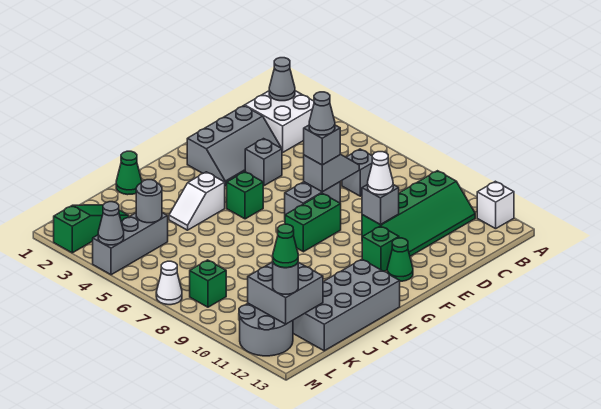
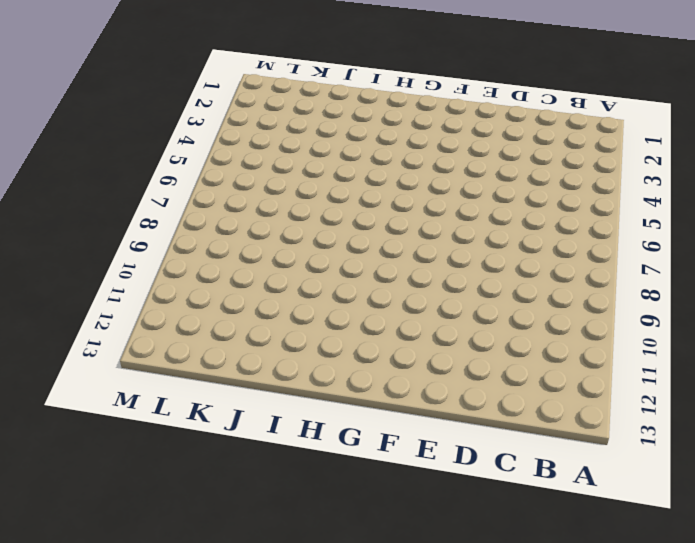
none -> white brick A12 level 1
none -> white brick B2:C3 level 1
none -> green slope B10:E11 level 1 top 10
none -> grey brick C7 level 1

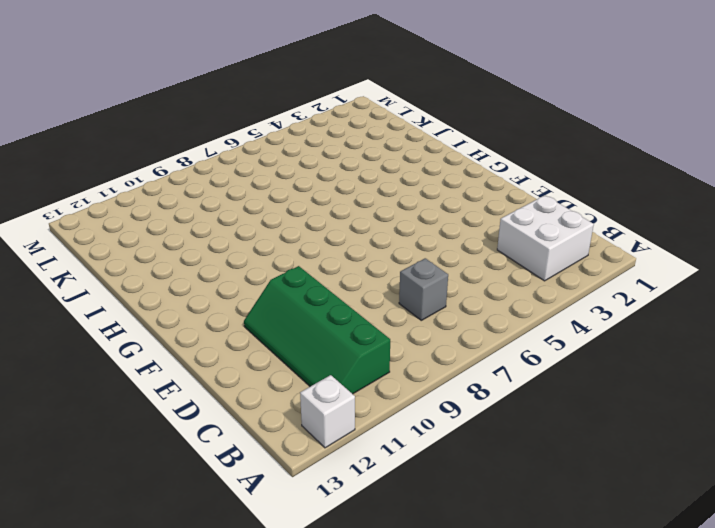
none -> grey slope D2:F3 level 1 top 2
none -> grey brick E4 level 1
none -> grey brick E7:F7 level 1
none -> green brick F8:G8 level 1

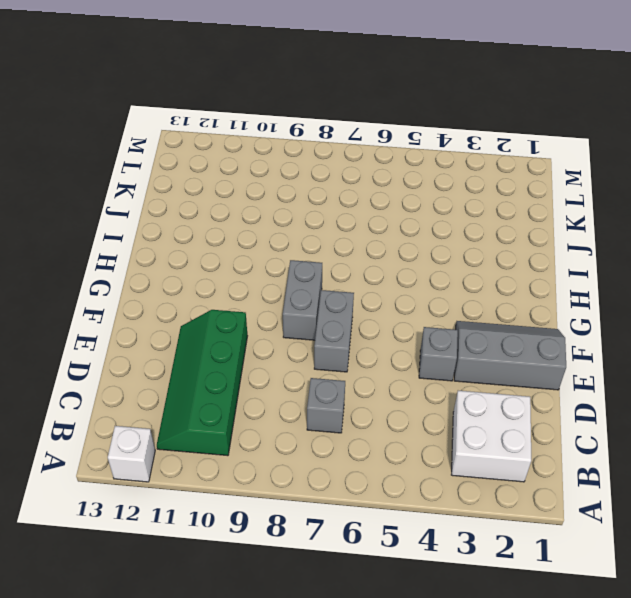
grey slope E1:F3 level 1 top E -> grey slope D2:F3 level 1 top 2
grey brick F8:G8 level 1 -> green brick F8:G8 level 1
none -> green brick F11 level 1
none -> green cone F12 level 1
none -> green brick G5 level 1
none -> white slope H4:I4 level 1 top H

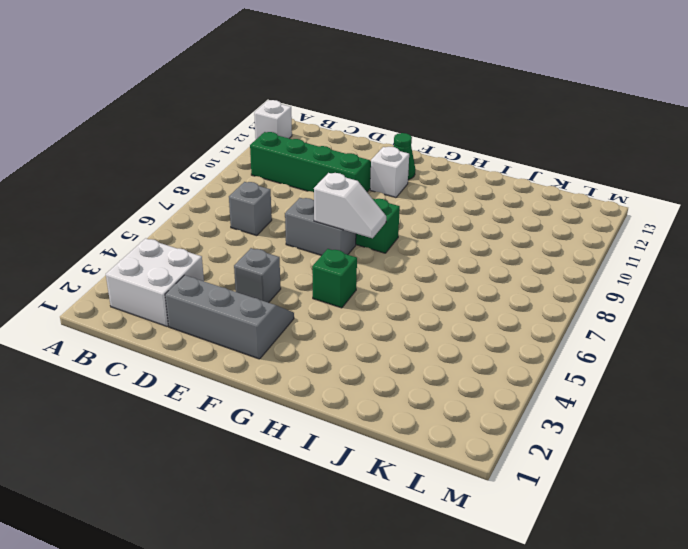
white slope F7:G7 level 2 top F -> white slope H4:I4 level 1 top H
white brick F11 level 1 -> green brick F11 level 1
none -> grey brick H12:K13 level 1
none -> green cone I1 level 1
none -> green slope K2:M2 level 1 top M
none -> grey brick K4:M4 level 1

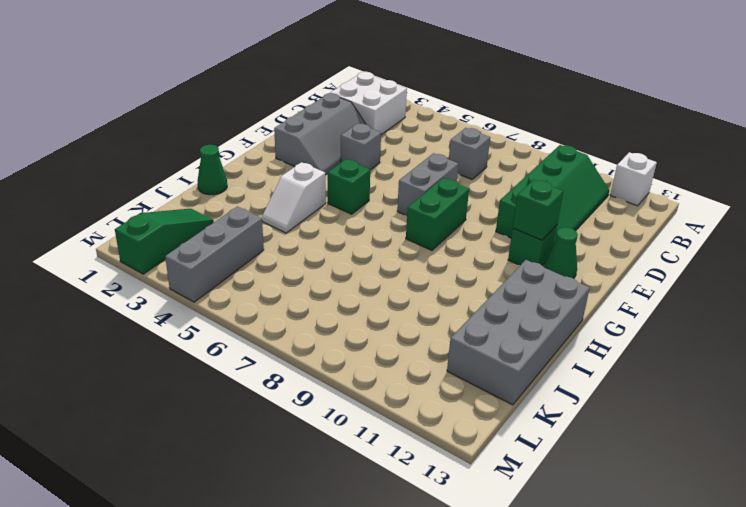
green brick F11 level 2 -> green brick L8 level 1
none -> grey round brick L11:M12 level 1
none -> white cone M7 level 1
none -> grey cone B2 level 2
none -> grey slope D7:E7 level 2 top E

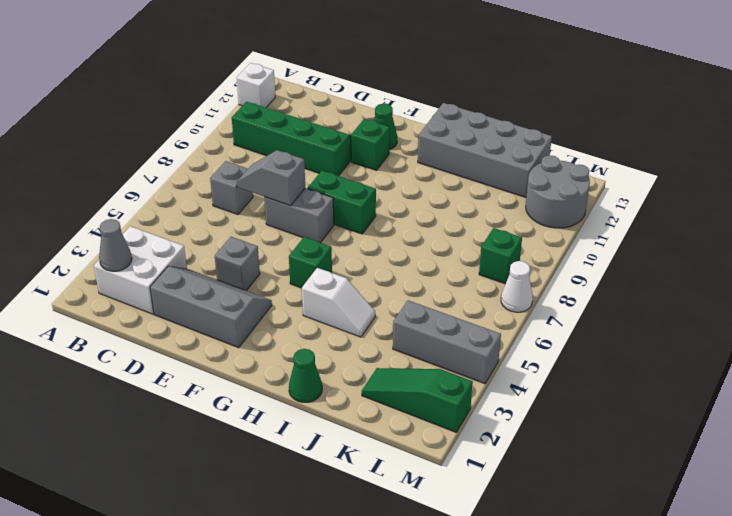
none -> grey brick E10 level 2
none -> grey round brick K4 level 2
none -> grey brick K11:L12 level 2
none -> grey cone M4 level 2

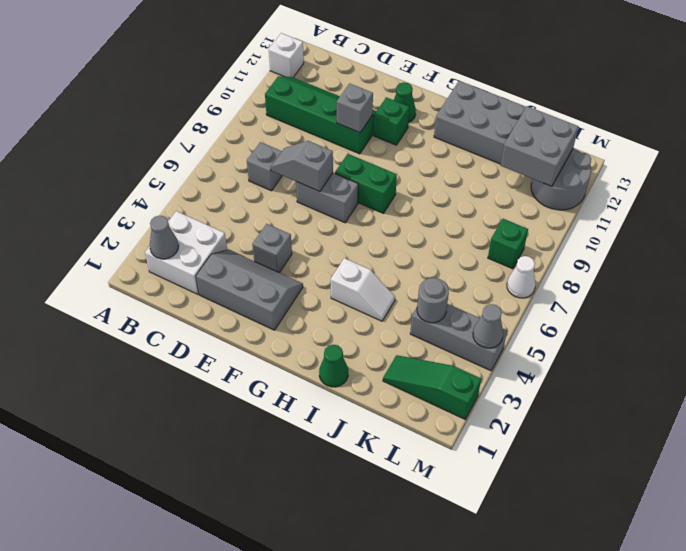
none -> green brick G5 level 1
none -> grey brick E7 level 3
none -> white cone E10 level 3
none -> grey round brick L12 level 3

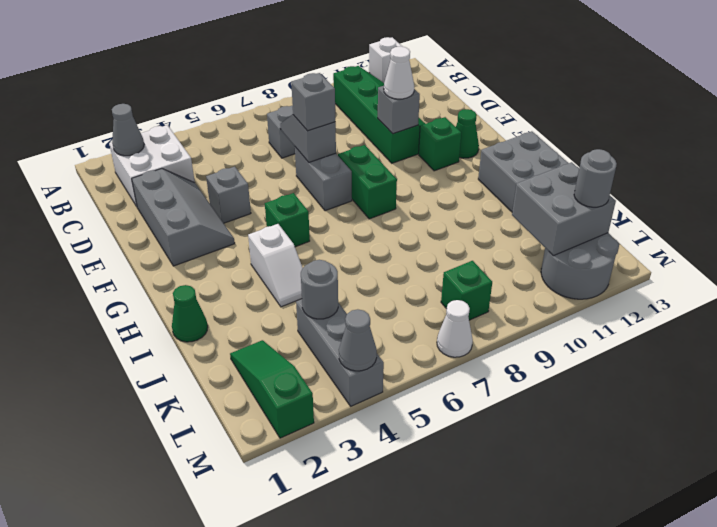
none -> grey cone E7 level 4
none -> green cone L12 level 4

